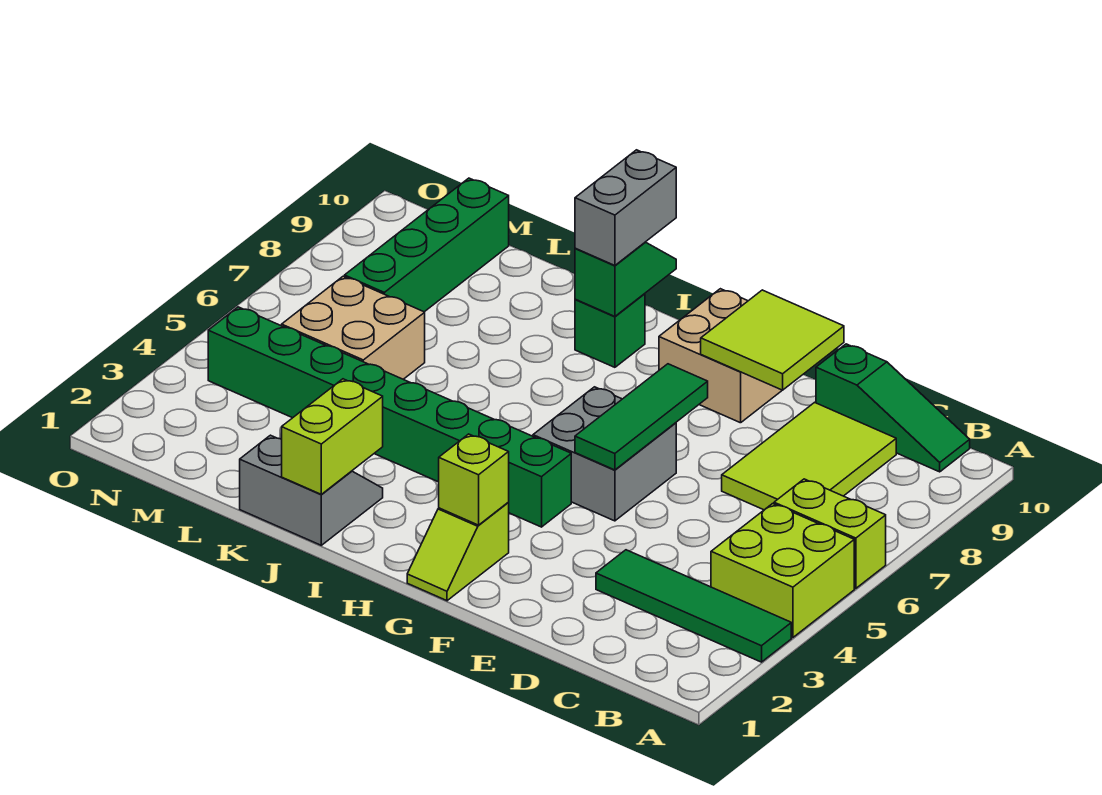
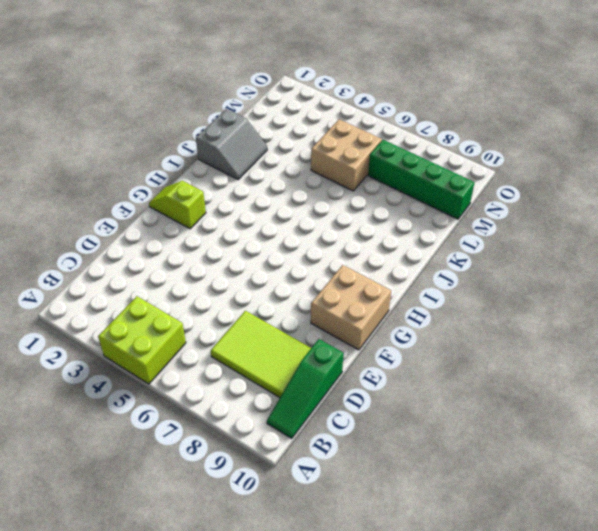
none -> green tile A3:D3 level 1
none -> lime brick A6:B6 level 1
none -> grey brick F5:G6 level 1

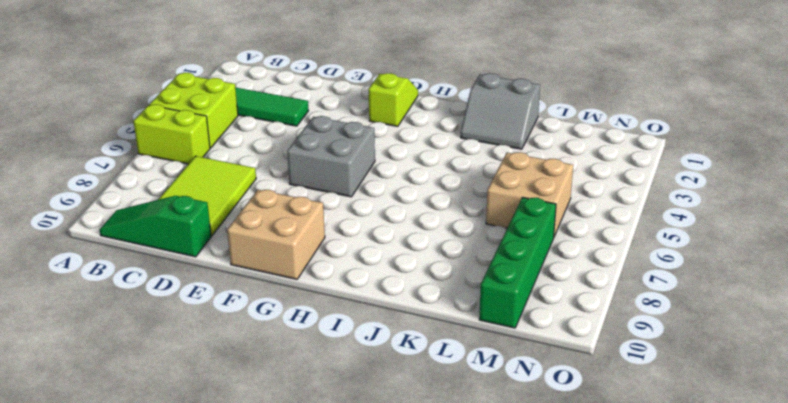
none -> green brick G4:N4 level 1
none -> green brick I9 level 1
none -> lime tile E9:F10 level 2

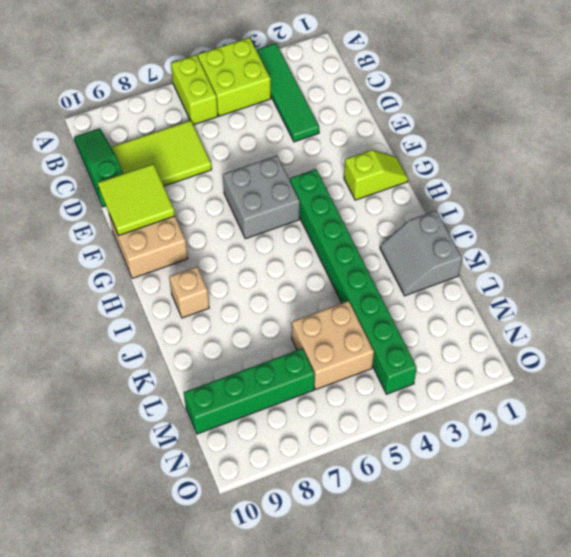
tan brick I9 level 1 -> green brick I9 level 1
none -> green tile F5:F7 level 2
none -> lime brick G2 level 2
none -> green slope I9:I10 level 2 top 9

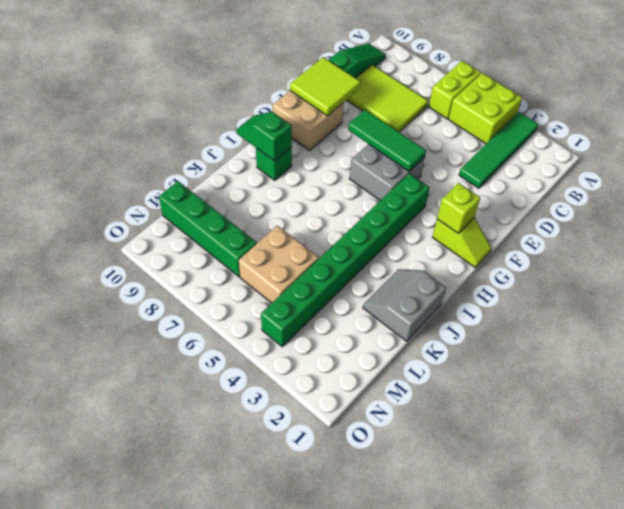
none -> lime brick J1:J2 level 2
none -> grey brick I9:I10 level 3

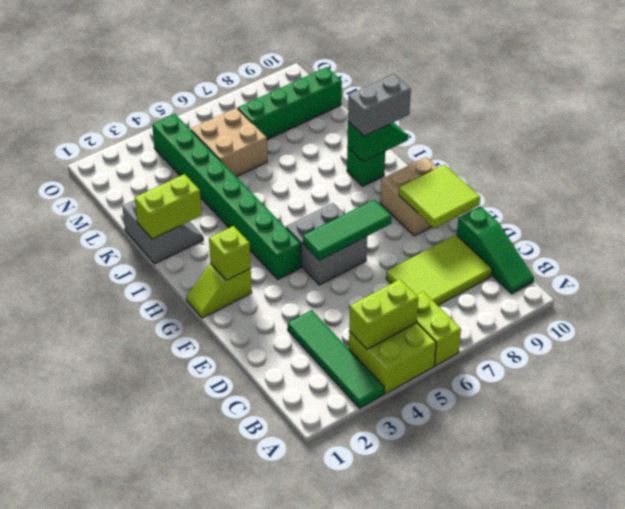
lime brick B4:B5 level 2 -> none

